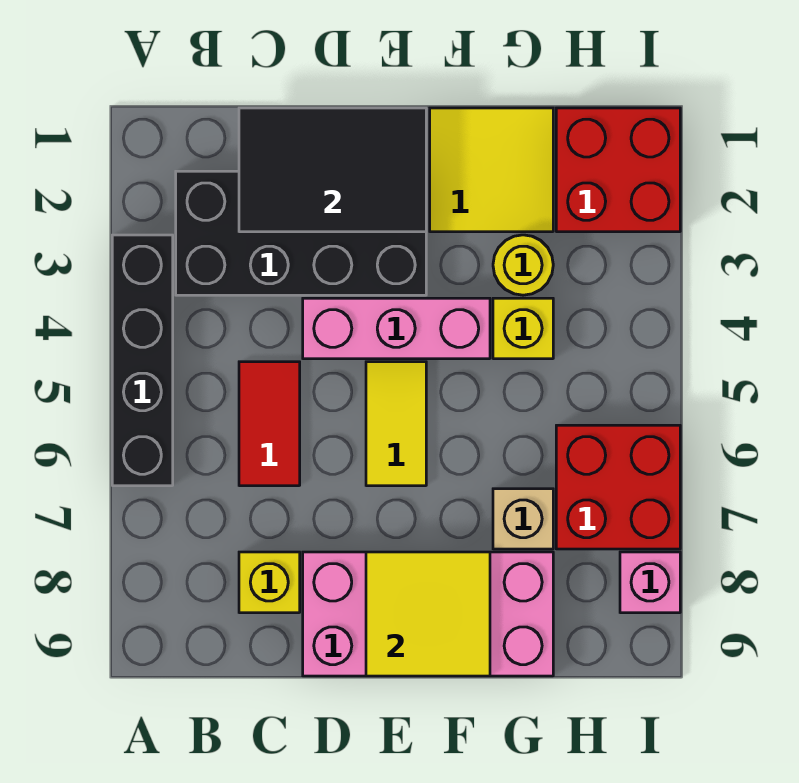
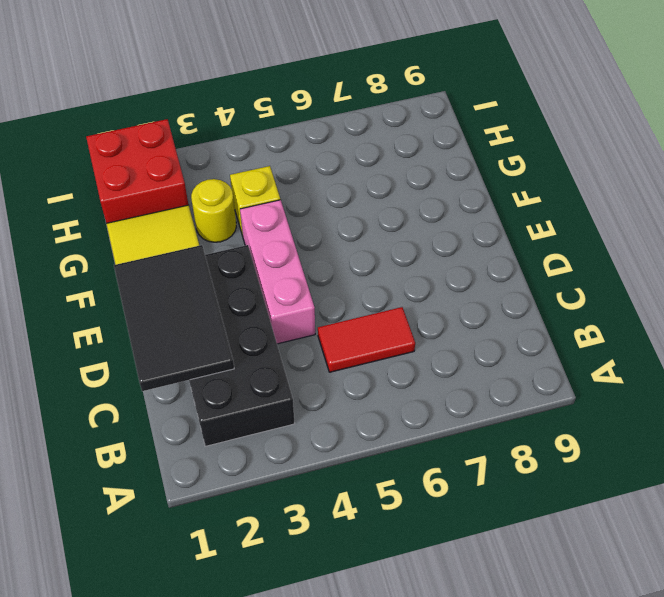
none -> black brick A3:A6 level 1
none -> yellow brick C8 level 1
none -> pink brick D8:G9 level 1

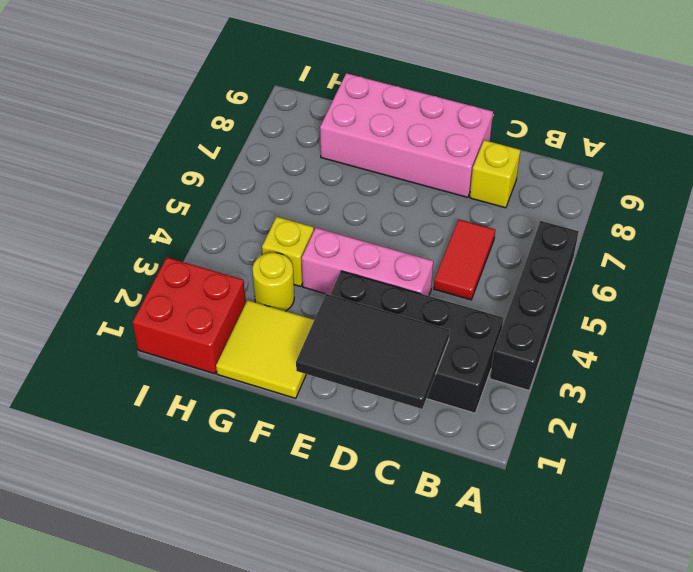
none -> yellow tile E5:E6 level 1
none -> tan brick G7 level 1
none -> red brick H6:I7 level 1

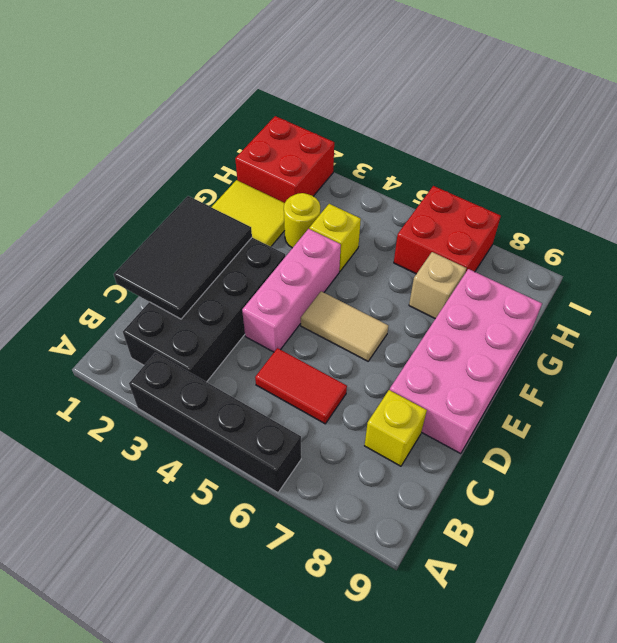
tan tile E5:E6 level 1 -> yellow tile E5:E6 level 1
none -> pink brick I8 level 1
none -> yellow tile E8:F9 level 2

